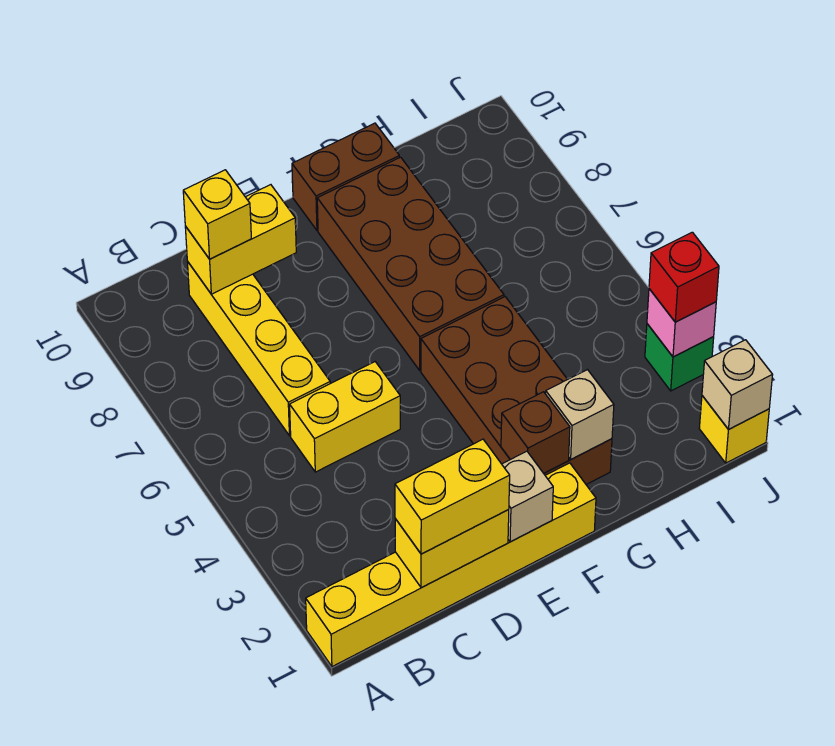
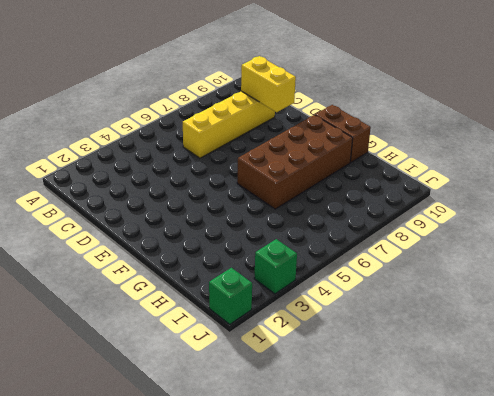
green brick J1 level 1 -> yellow brick J1 level 1
none -> yellow brick A1:F1 level 1
none -> yellow brick C5:D5 level 1
none -> brown brick F2:G5 level 1

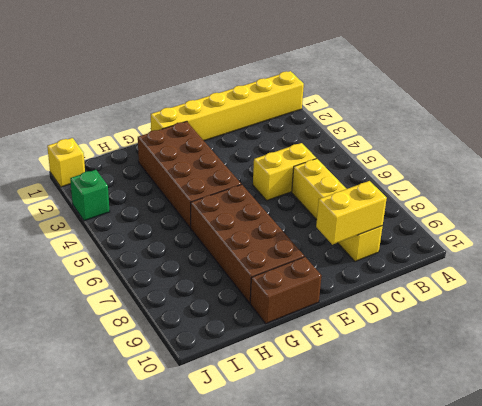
none -> yellow brick C1:D1 level 2
none -> tan brick E1 level 2
none -> brown brick F2 level 2

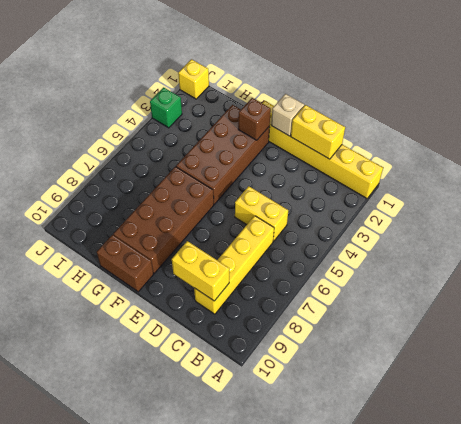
none -> tan brick G2 level 2
none -> tan brick J1 level 2
none -> pink brick J3 level 2

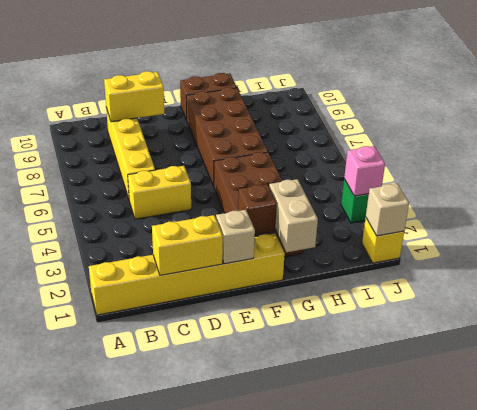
tan brick G1:G2 level 2 -> tan brick G2 level 2
none -> yellow brick C1:D1 level 3
none -> yellow brick C9 level 3
none -> red brick J3 level 3

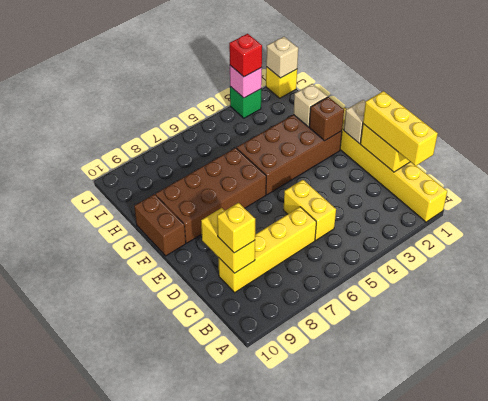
yellow brick B1:D1 level 3 -> yellow brick C1:D1 level 3

